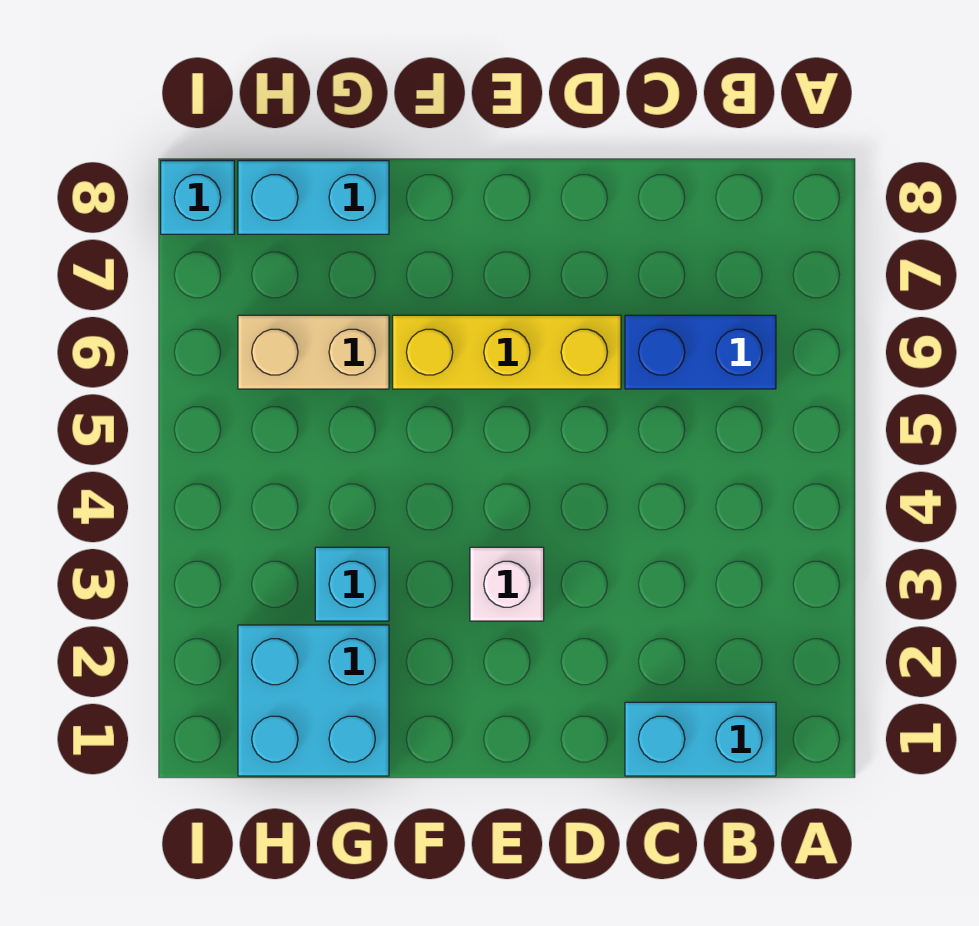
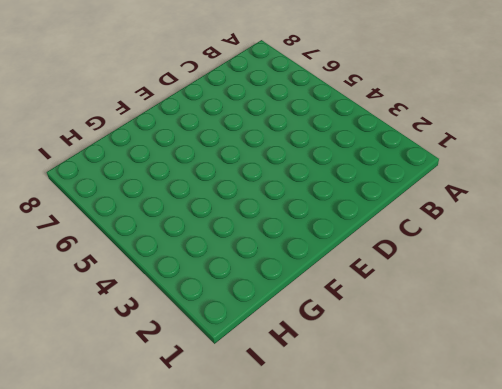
none -> cyan brick B1:C1 level 1
none -> blue brick B6:C6 level 1

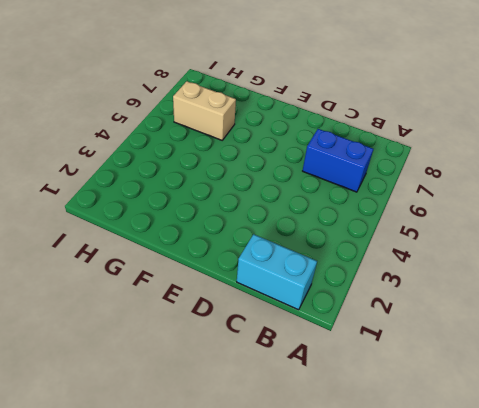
none -> yellow brick D6:F6 level 1
none -> white brick E3 level 1

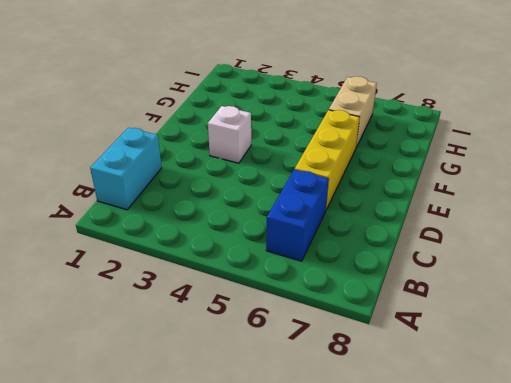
none -> cyan brick G1:H2 level 1
none -> cyan brick G3 level 1

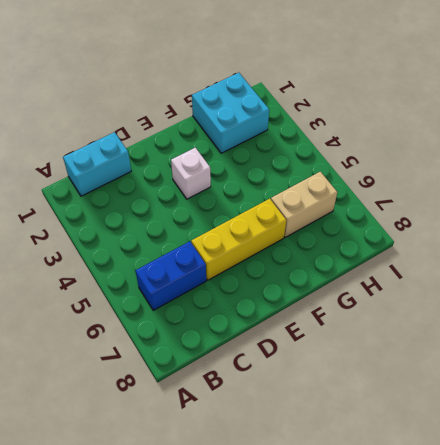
none -> cyan brick G3 level 1
none -> cyan brick G8:H8 level 1

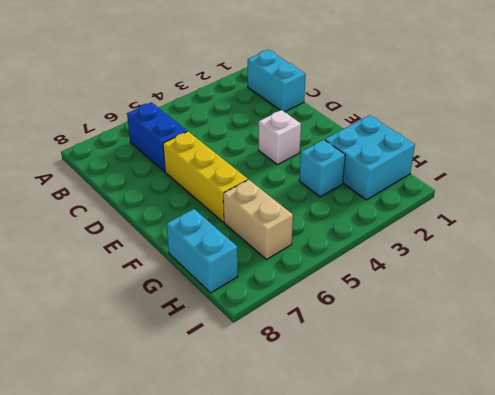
none -> cyan brick I8 level 1

